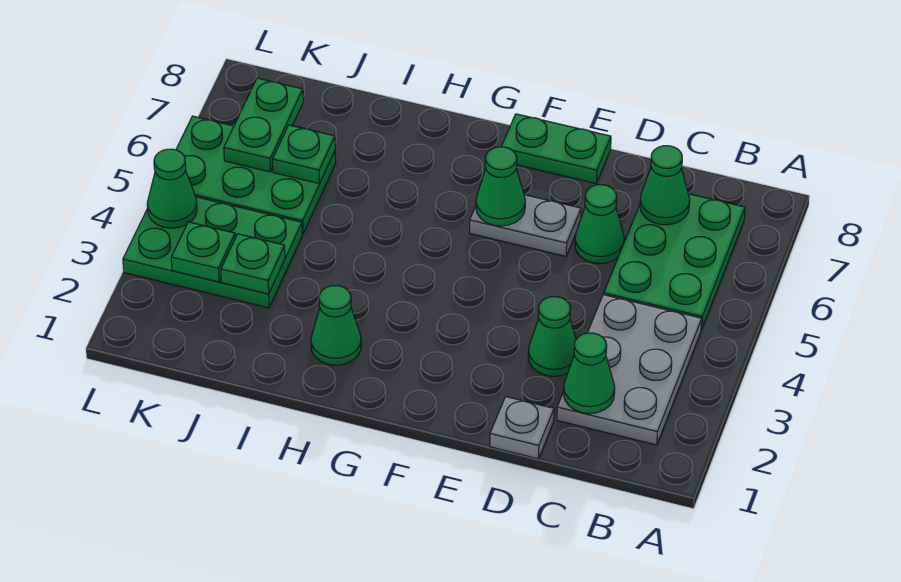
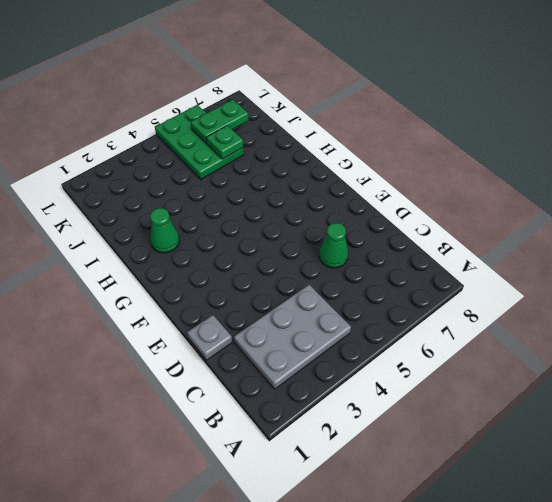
none -> green plate B5:C7 level 1
none -> green cone D3 level 1
none -> grey plate E6:F6 level 1

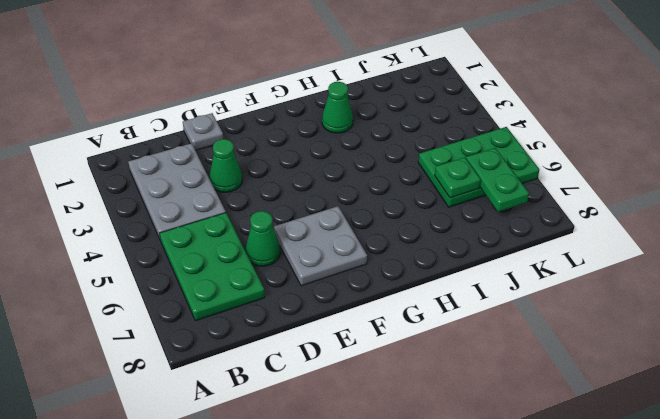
grey plate E6:F7 level 1 -> grey plate E6:F6 level 1
none -> green plate E8:F8 level 1
none -> green plate J3:L4 level 1
none -> green cone C2 level 2

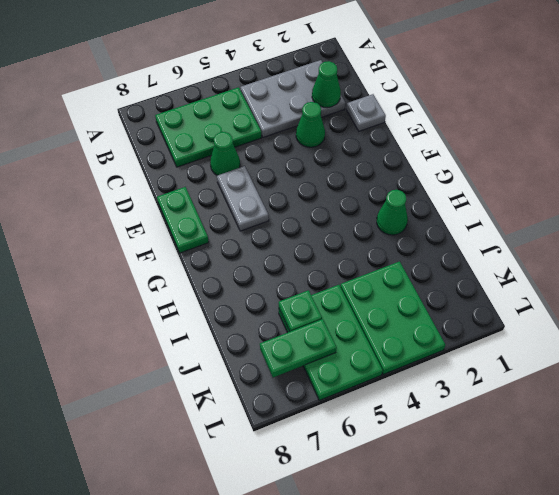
none -> green cone C7 level 2
none -> green cone F6 level 2
none -> green plate J3 level 2

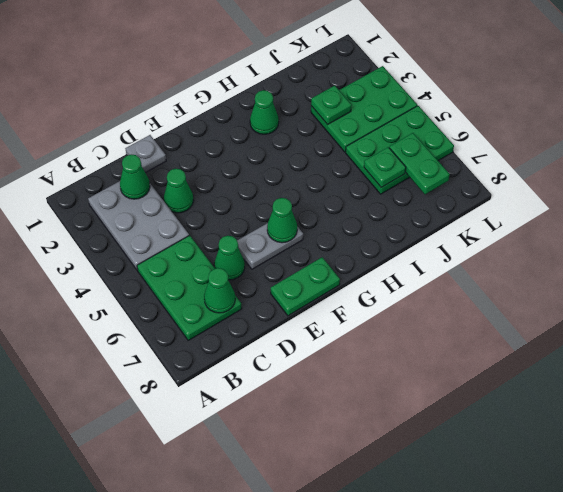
none -> green plate K3 level 2
none -> green cone L4 level 2

